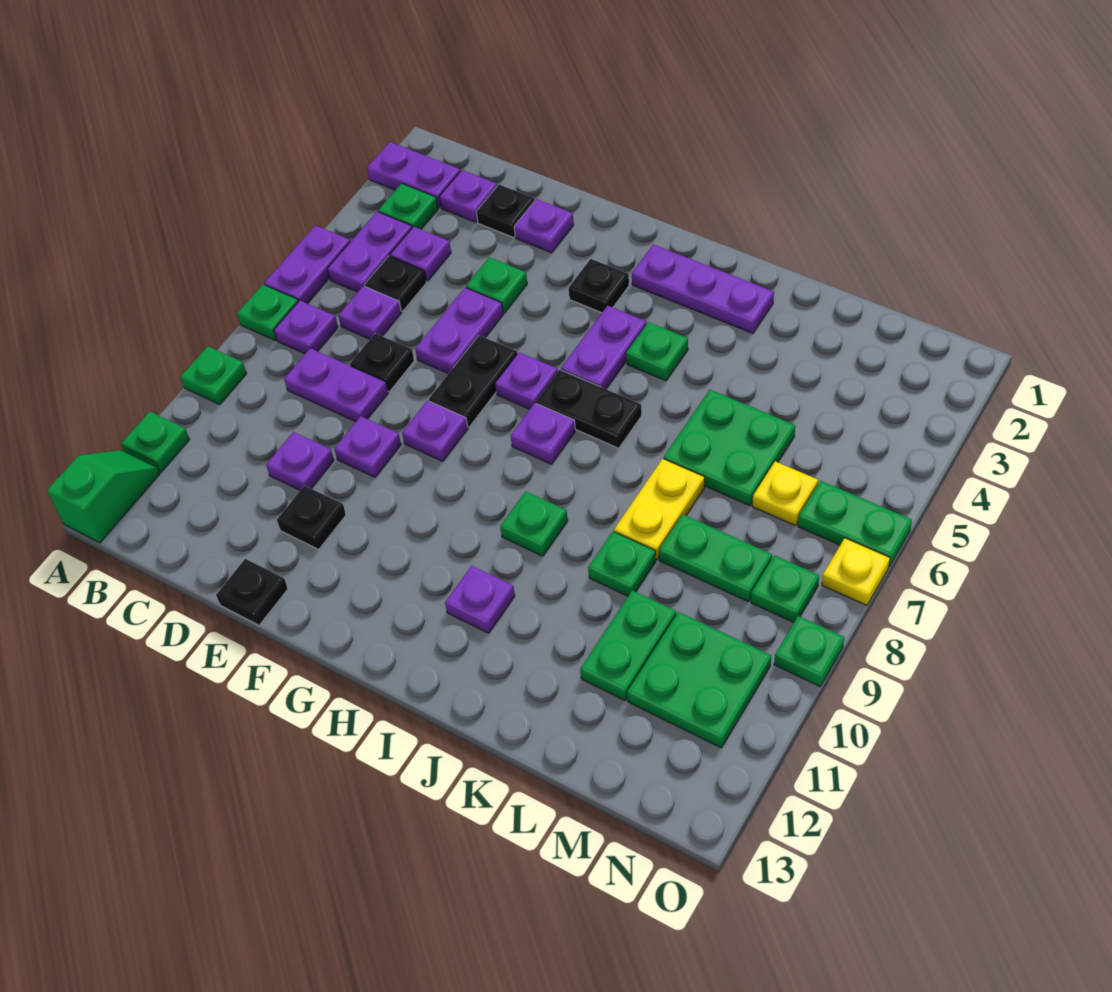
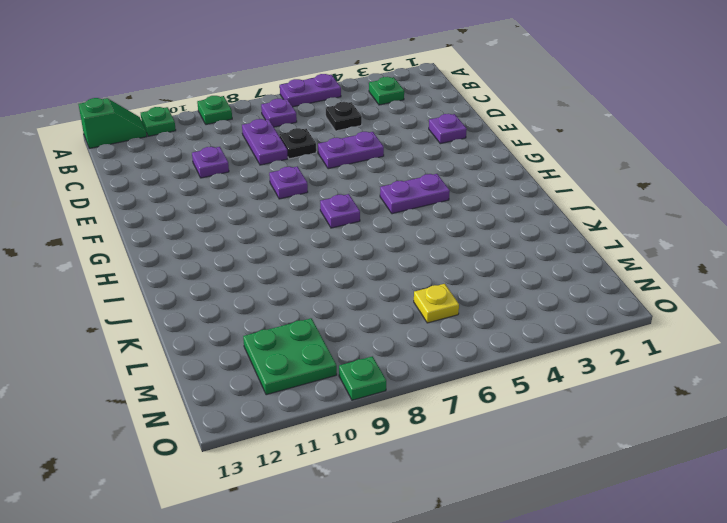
none -> purple plate A2:B2 level 1
none -> green plate A7 level 1
none -> purple plate B4:B5 level 1
none -> purple plate C2 level 1

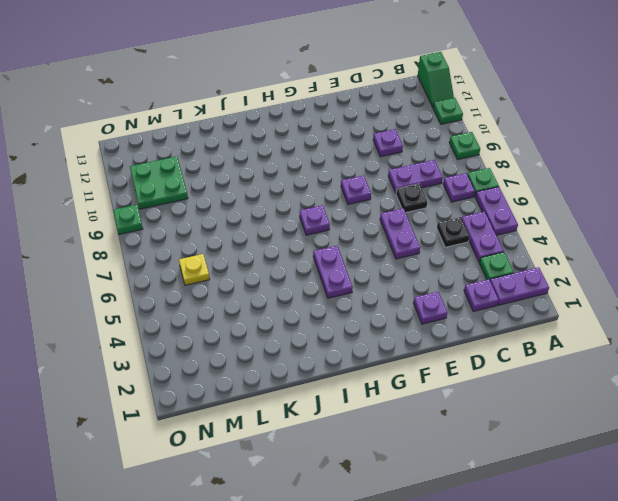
none -> purple plate C4 level 1
none -> purple plate C6 level 1
none -> black plate D2 level 1
none -> green plate E4 level 1

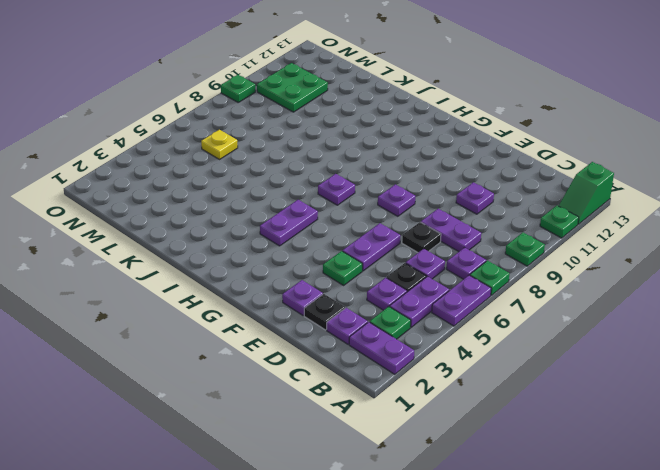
none -> purple plate E9 level 1
none -> black plate E11 level 1
none -> black plate E13 level 1
none -> black plate F6:F7 level 1

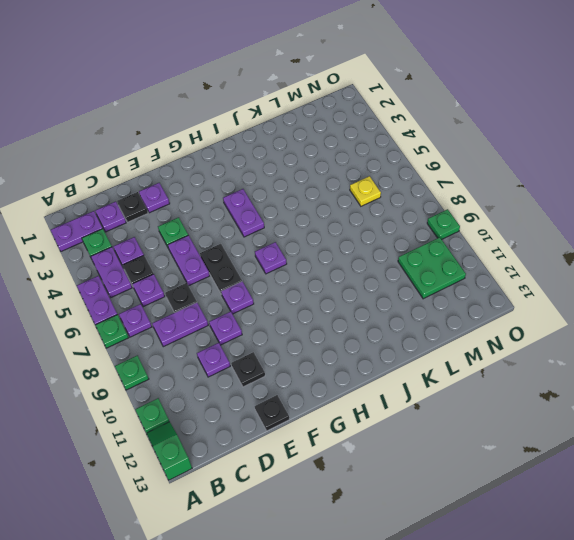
none -> black plate G3 level 1
none -> purple plate G6 level 1
none -> purple plate H2:J2 level 1
none -> black plate H6:I6 level 1

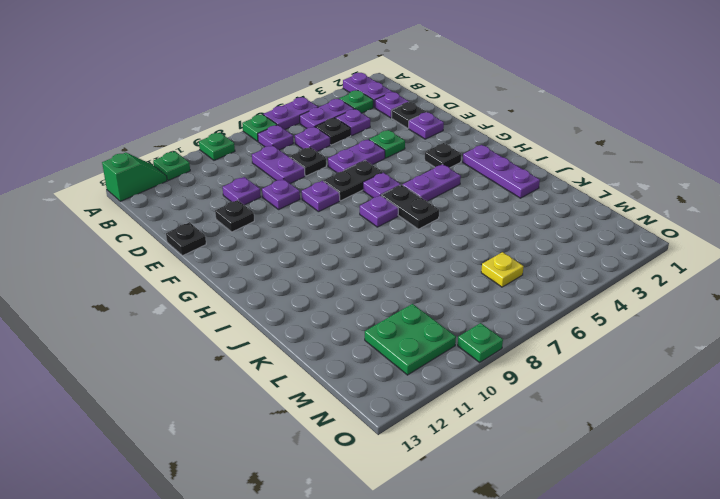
none -> green plate I4 level 1
none -> green plate I9 level 1
none -> purple plate I11 level 1
none -> green plate K5:L6 level 1

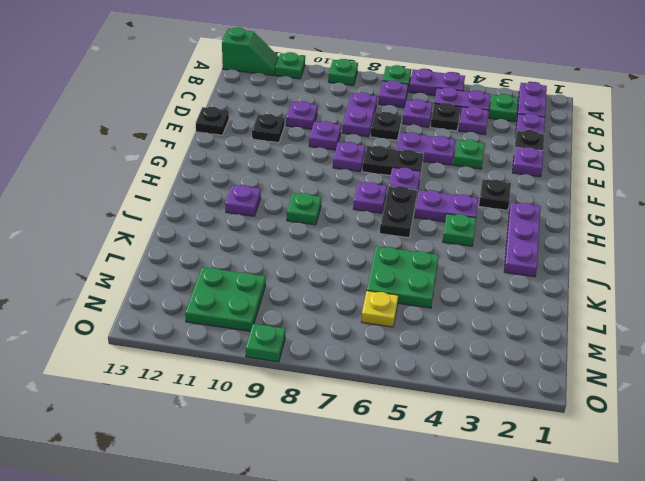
none -> yellow plate K7:K8 level 1
none -> green plate K9 level 1
none -> green plate L8:M8 level 1
none -> green plate L10:L11 level 1

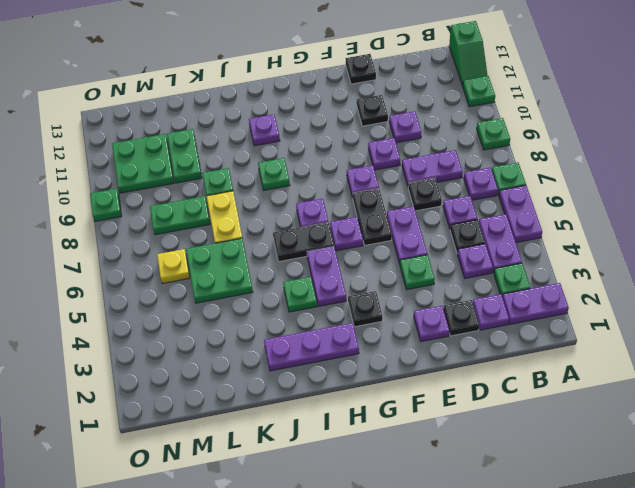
none -> green plate N6:O6 level 1
none -> green plate N8 level 1
none -> yellow plate O7 level 1

